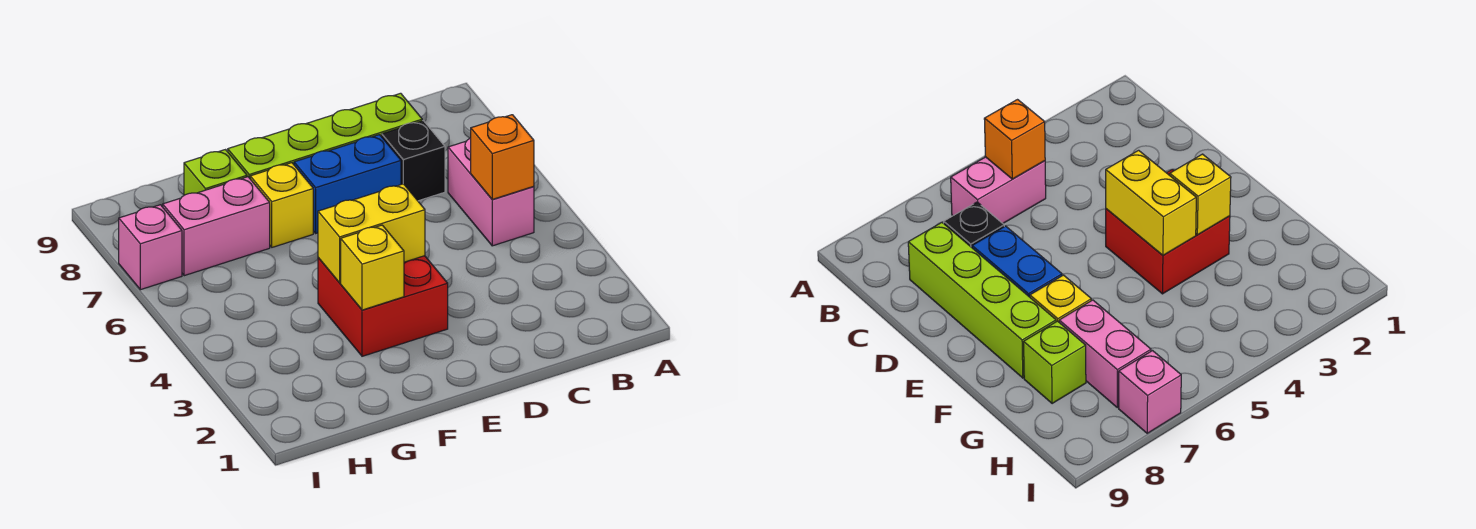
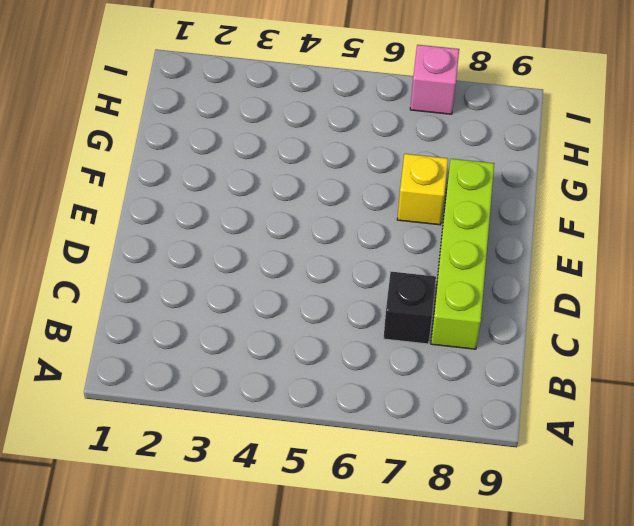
none -> pink brick B5:B6 level 1
none -> blue brick D7:E7 level 1
none -> red brick E3:F4 level 1

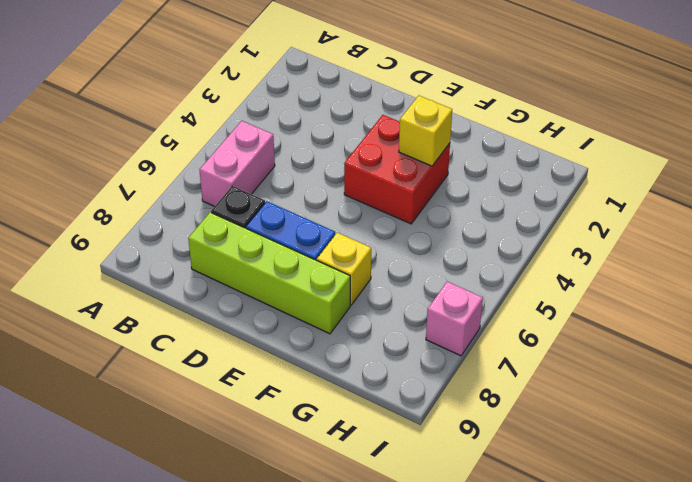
none -> pink brick G7:H7 level 1
none -> lime brick G8 level 1
none -> orange brick B5 level 2

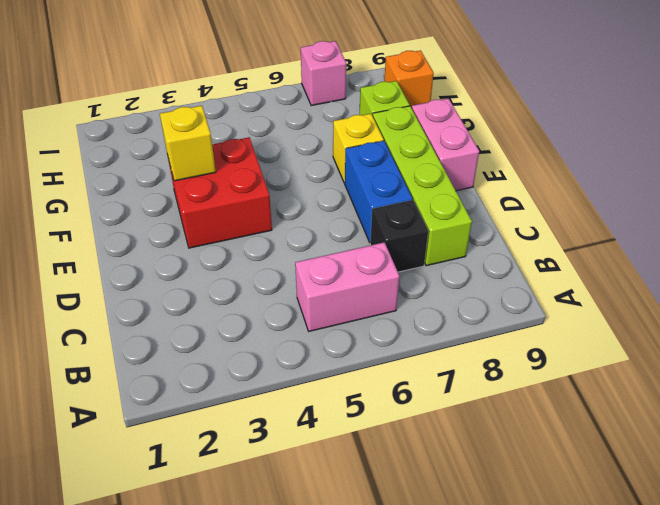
pink brick E9:F9 level 1 -> pink brick G7:H7 level 1
orange brick H9 level 1 -> orange brick B5 level 2
none -> yellow brick E4:F4 level 2

